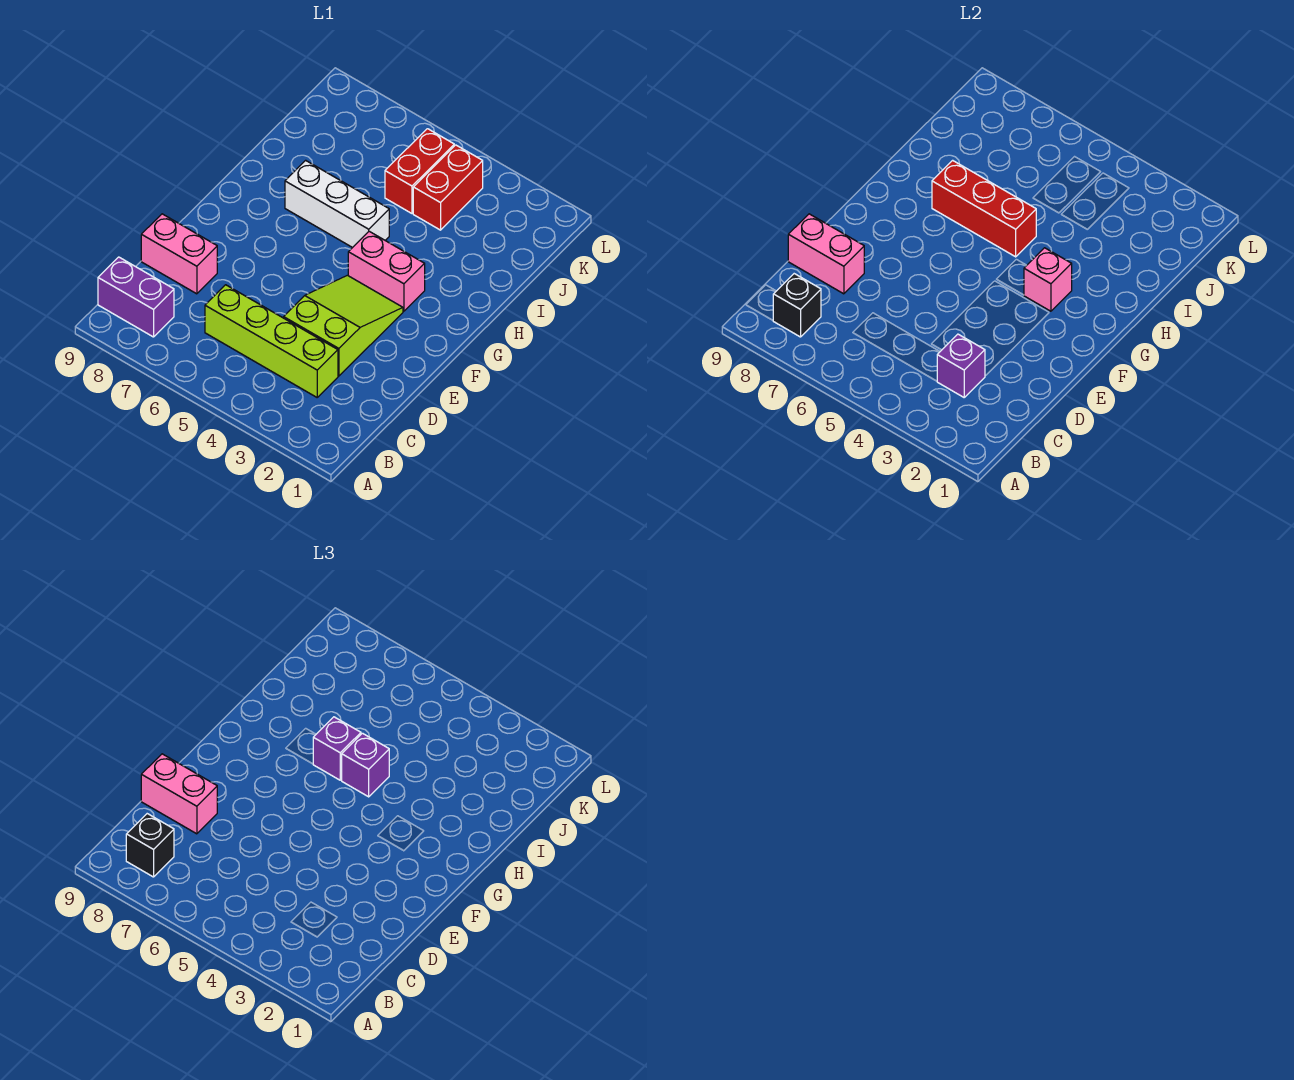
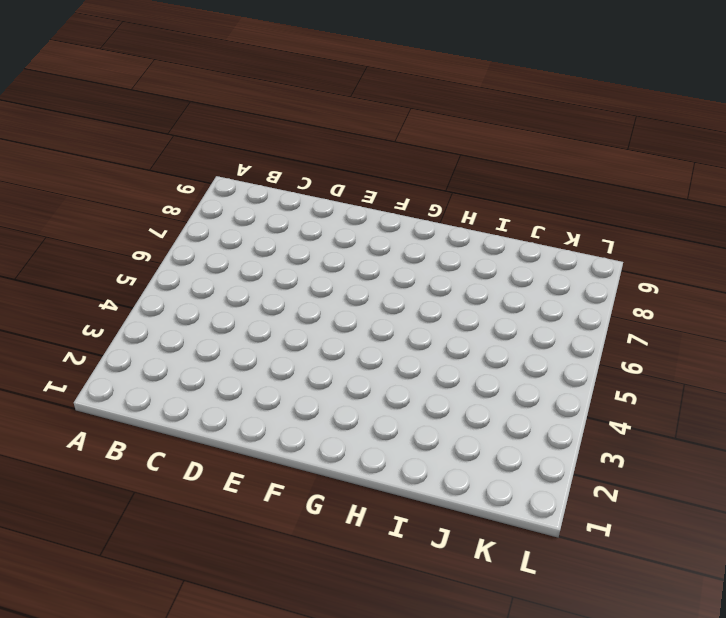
none -> purple brick B8:B9 level 1
none -> lime brick C3:C6 level 1
none -> lime slope D3:F4 level 1 top D

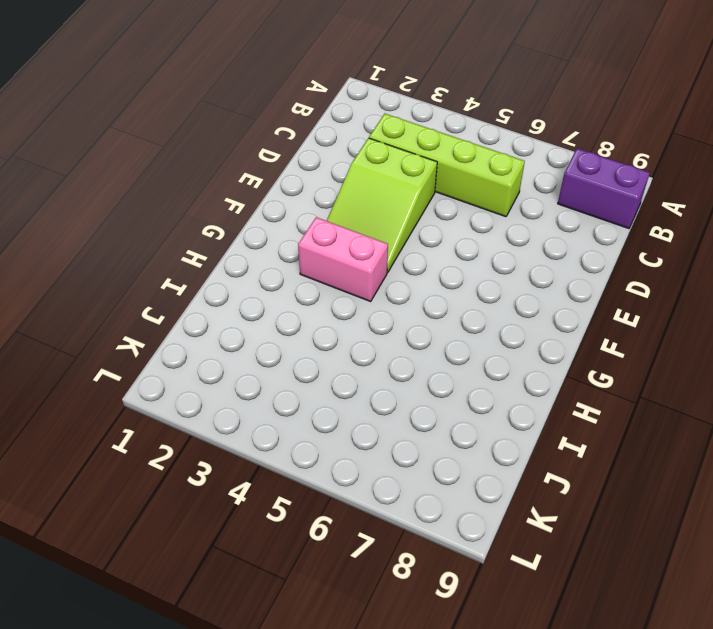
none -> pink brick D8:D9 level 1
none -> white brick H5:H7 level 1
none -> red brick J4:K4 level 1

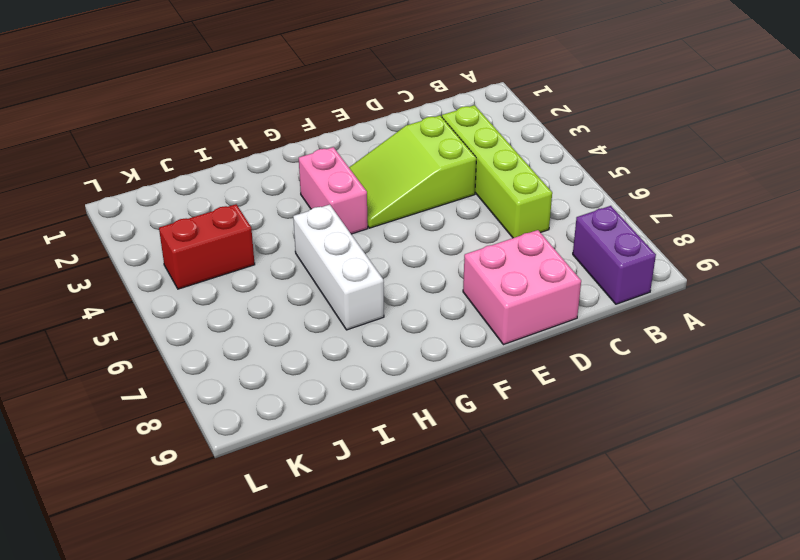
pink brick D8:E9 level 1 -> pink brick D8:D9 level 1
none -> red brick J5:K5 level 1
none -> black brick B8 level 2
none -> purple brick C3 level 2

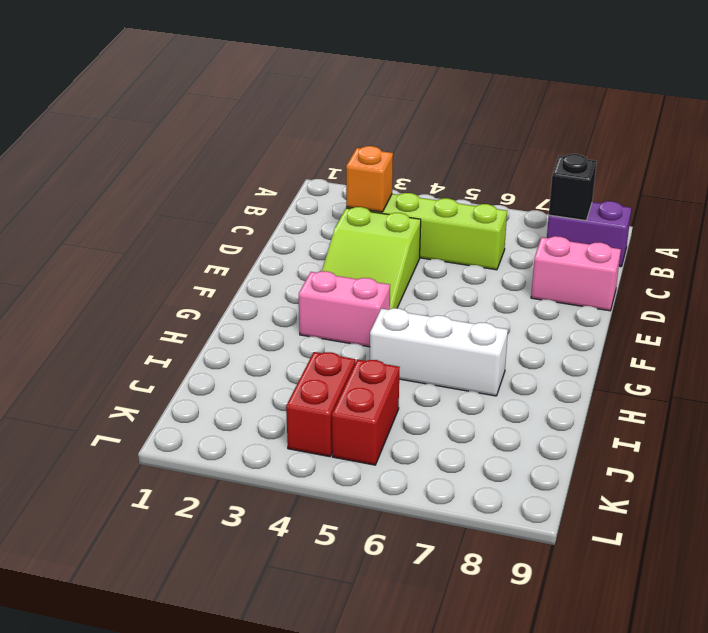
orange brick C3 level 2 -> purple brick C3 level 2
none -> pink brick D8:D9 level 2
none -> pink brick G3 level 2
none -> red brick H5:H7 level 2

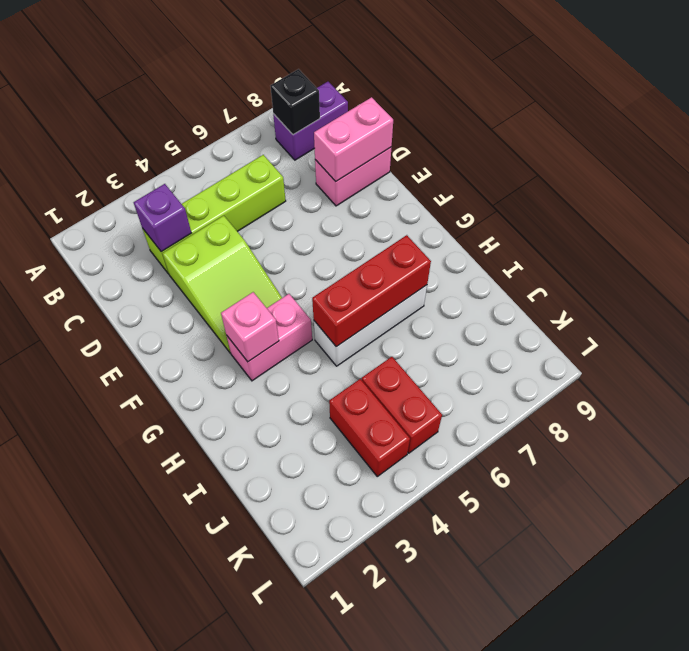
none -> black brick B8 level 3
none -> pink brick D8:D9 level 3
none -> purple brick H5 level 3

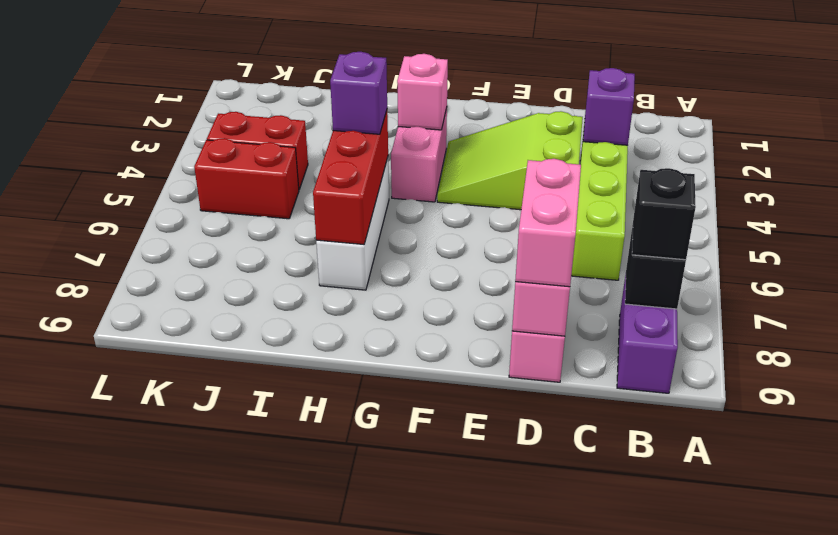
none -> purple brick H6 level 3

